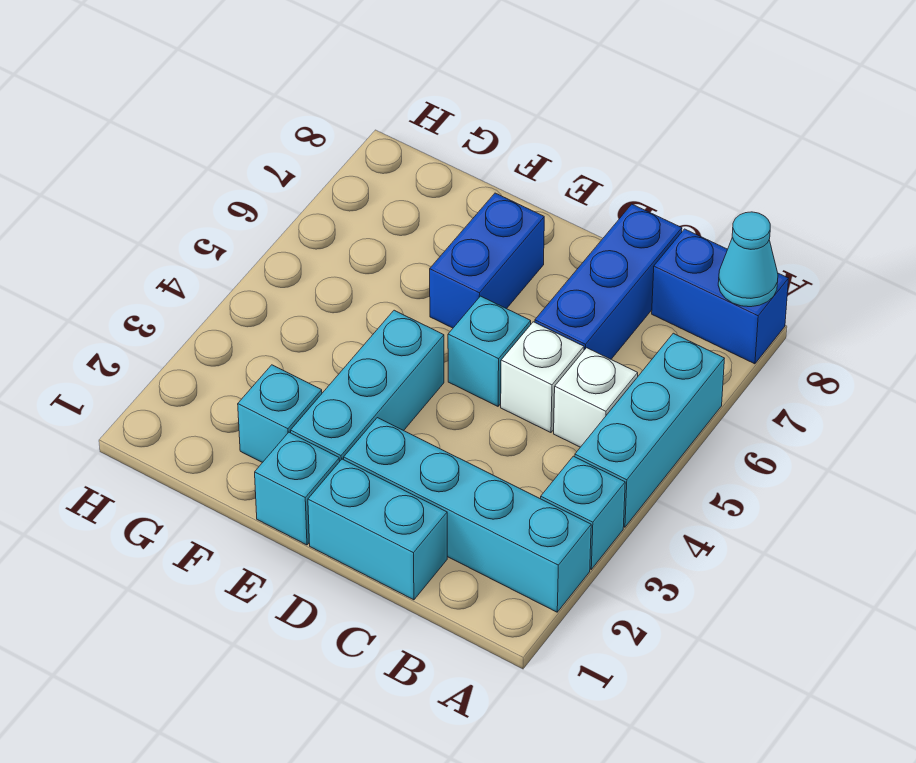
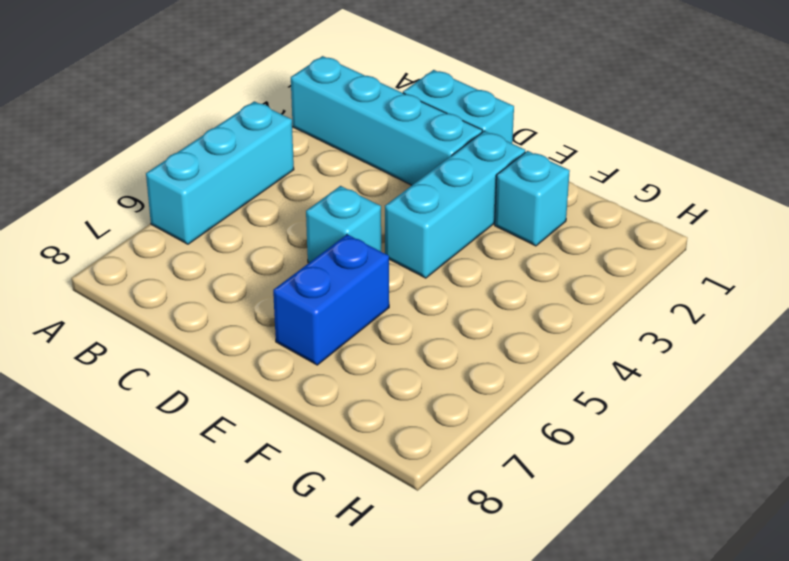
none -> cyan brick A3 level 1
none -> blue brick A8:B8 level 1
none -> white brick B5 level 1

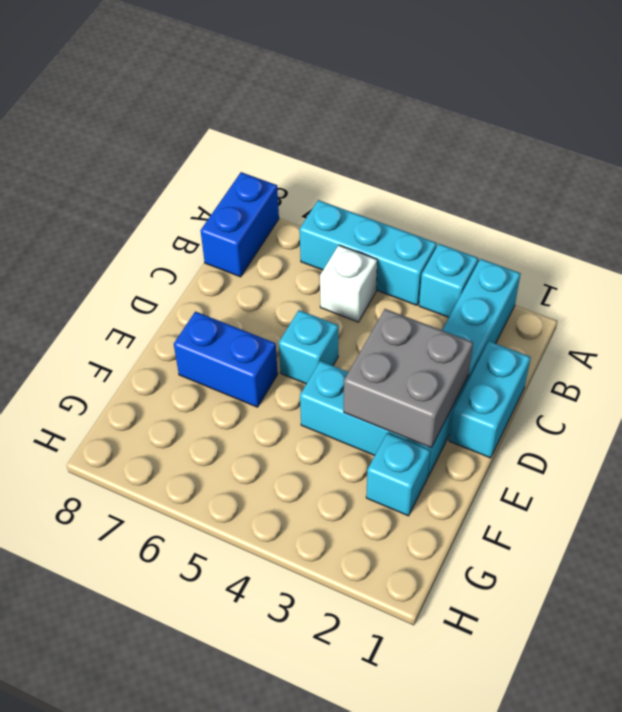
grey brick D2:E3 level 2 -> none
none -> white brick C5 level 1
none -> blue brick C6:C8 level 1
none -> cyan brick E1 level 1

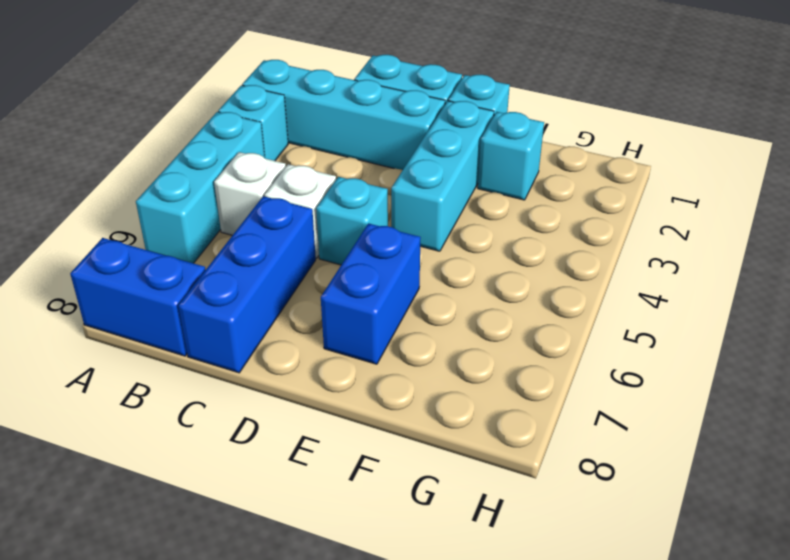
none -> cyan cone A8 level 2

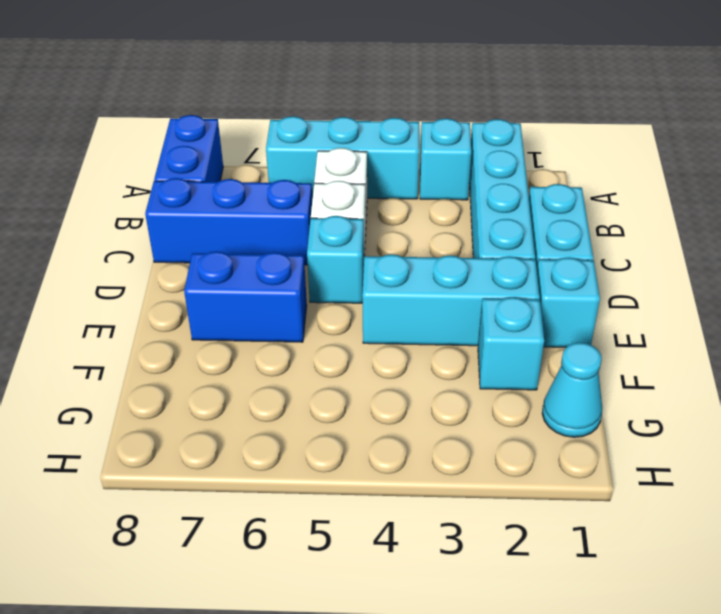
cyan cone G1 level 1 -> cyan cone A8 level 2

